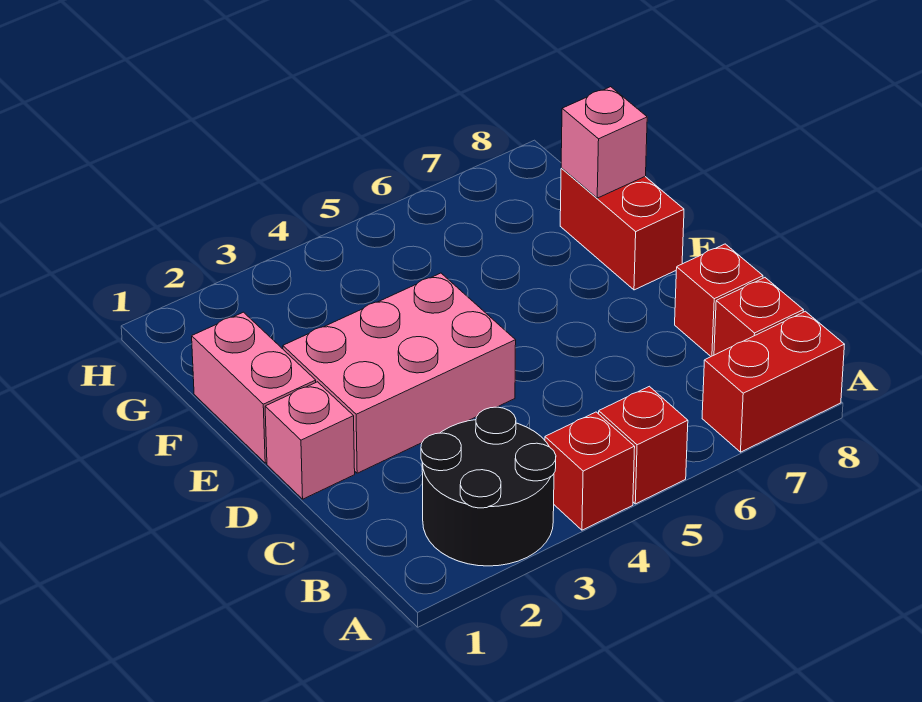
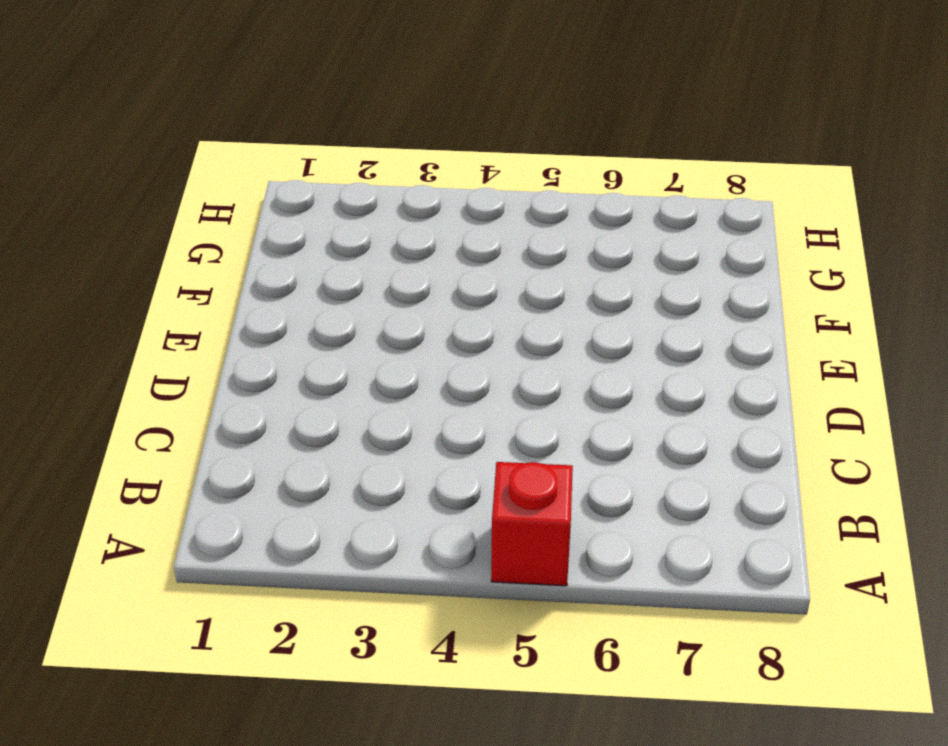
none -> black round brick A2:B3 level 1
none -> red brick A4 level 1

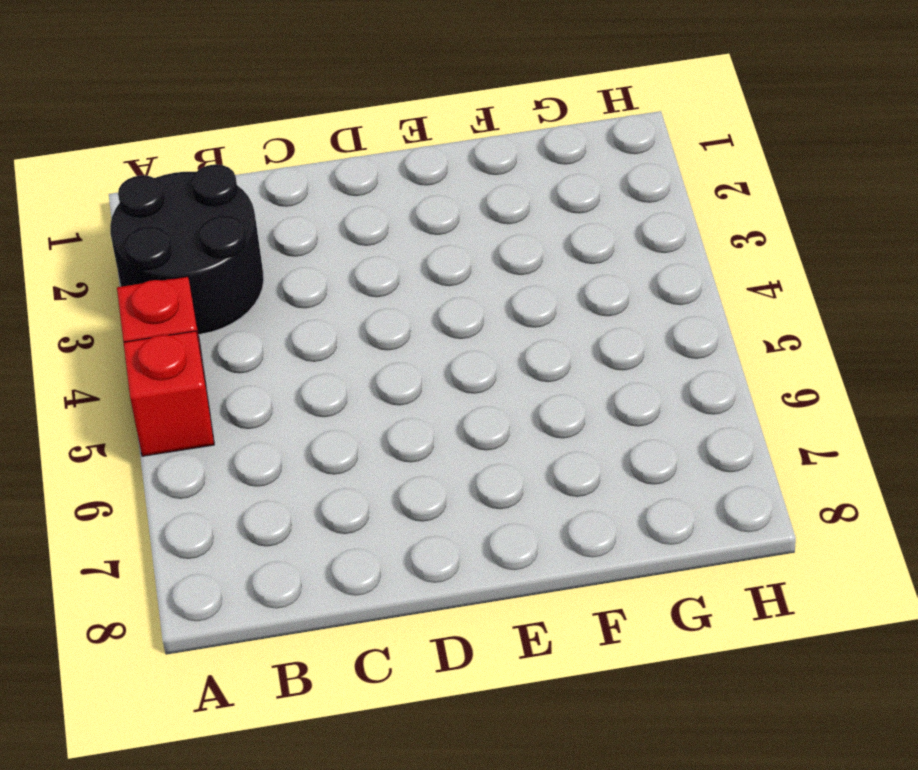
none -> red brick A7:A8 level 1
none -> red brick B8 level 1

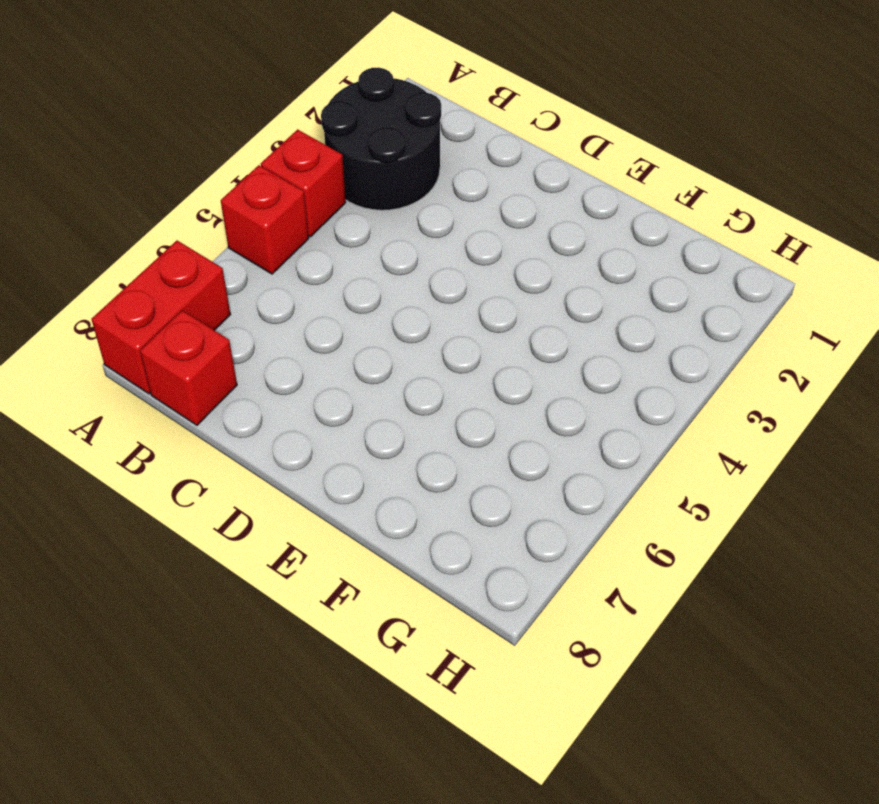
none -> red brick C8 level 1
none -> pink brick D1 level 1

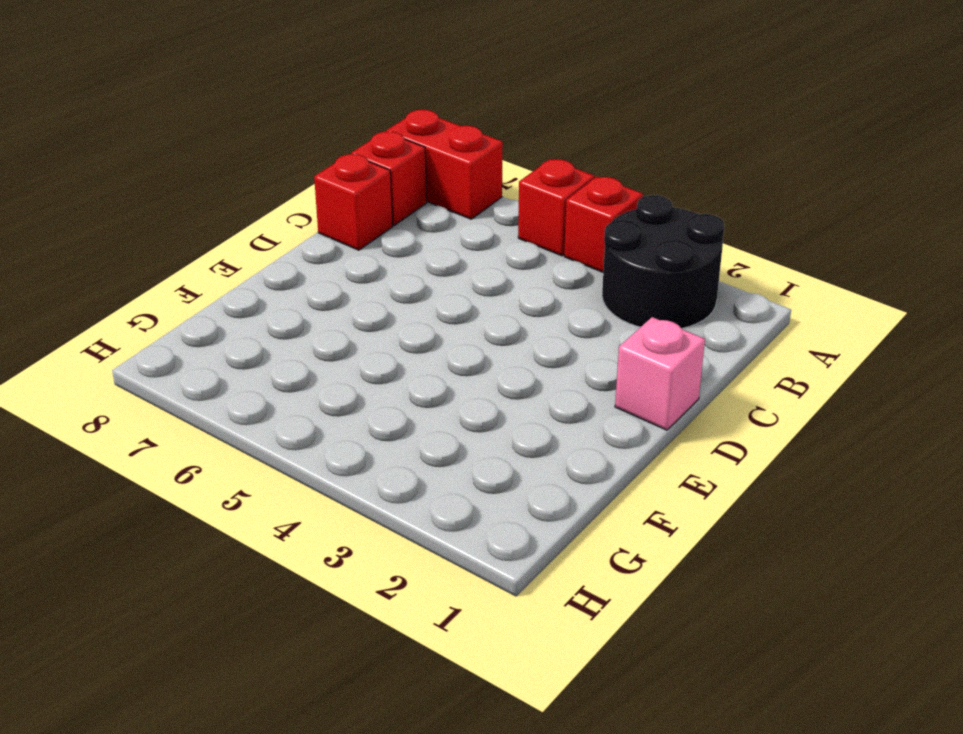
none -> pink brick D2:E4 level 1
none -> pink brick E1:F1 level 1

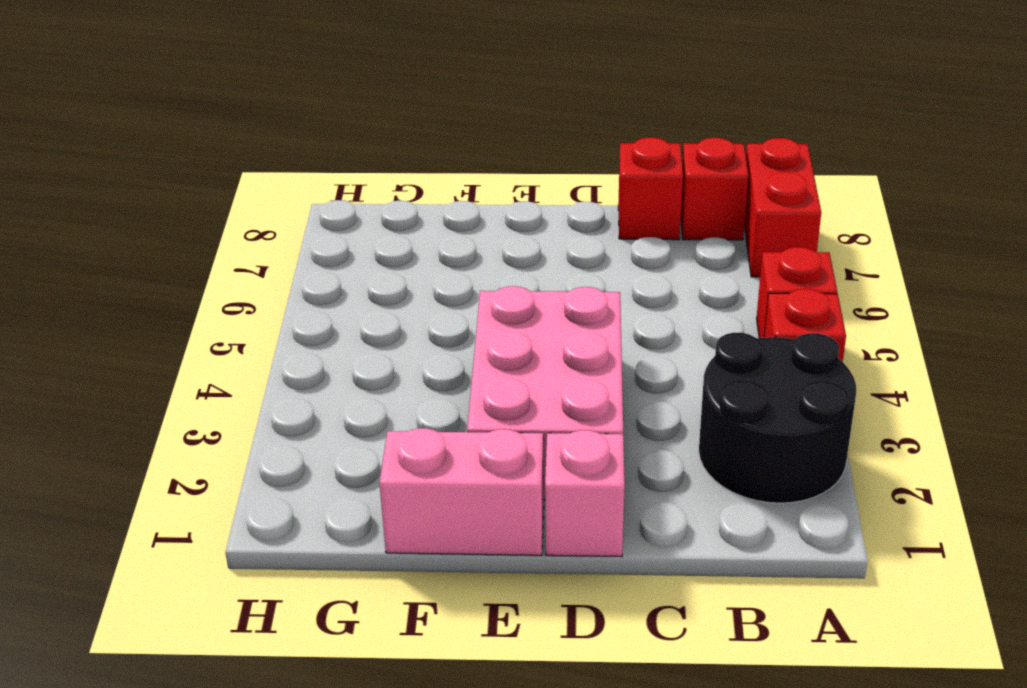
none -> red brick E8:F8 level 1
none -> pink brick F8 level 2

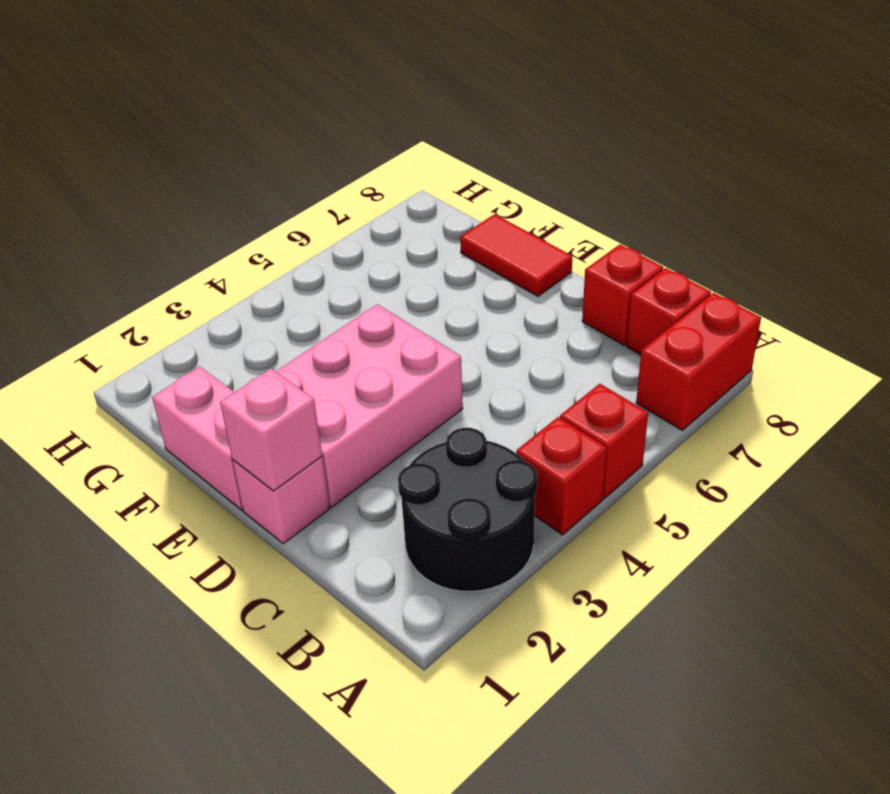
pink brick D1 level 2 -> pink brick F8 level 2
red tile E8:F8 level 1 -> red brick E8:F8 level 1

